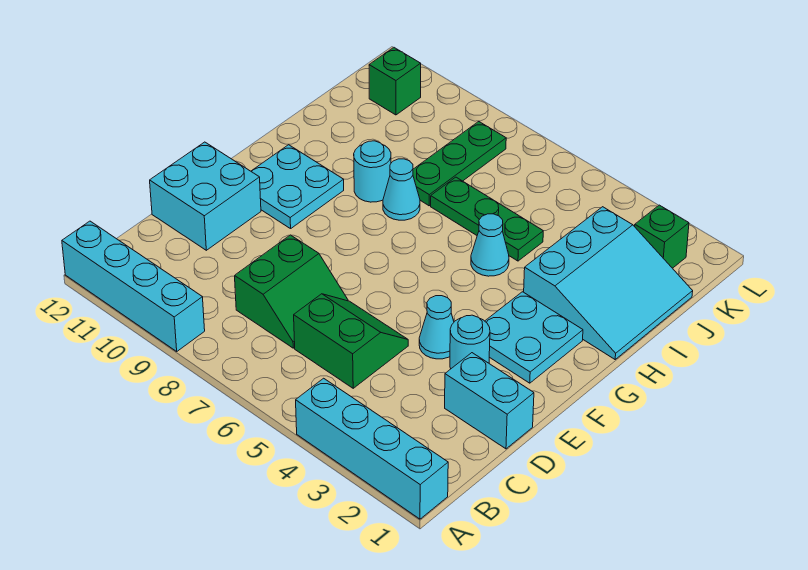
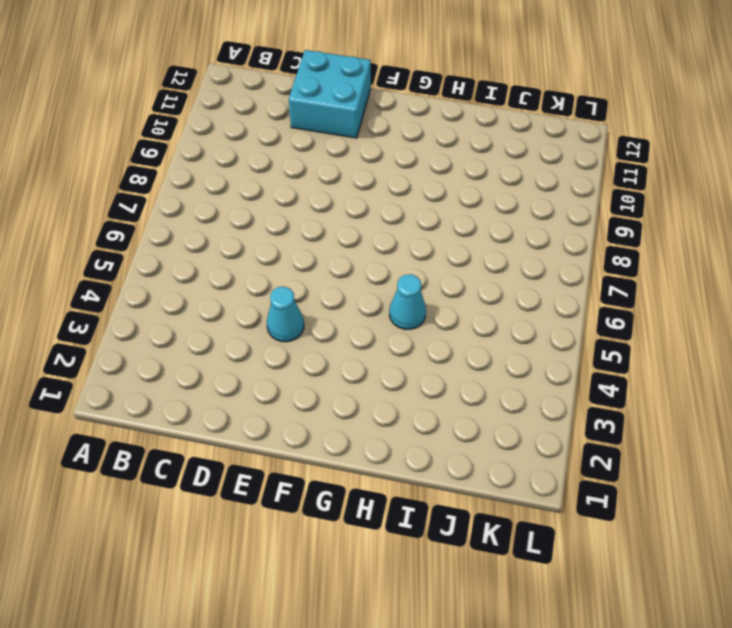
none -> cyan brick A1:A4 level 1
none -> cyan brick A9:A12 level 1
none -> green slope C5:D6 level 1 top C

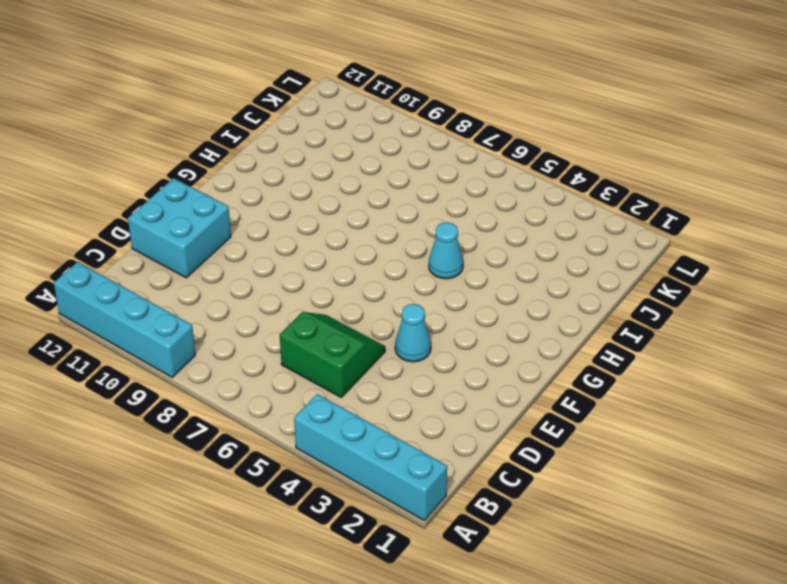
none -> green slope C7:D8 level 1 top 8
none -> cyan brick D1:D2 level 1
none -> cyan round brick E3 level 1

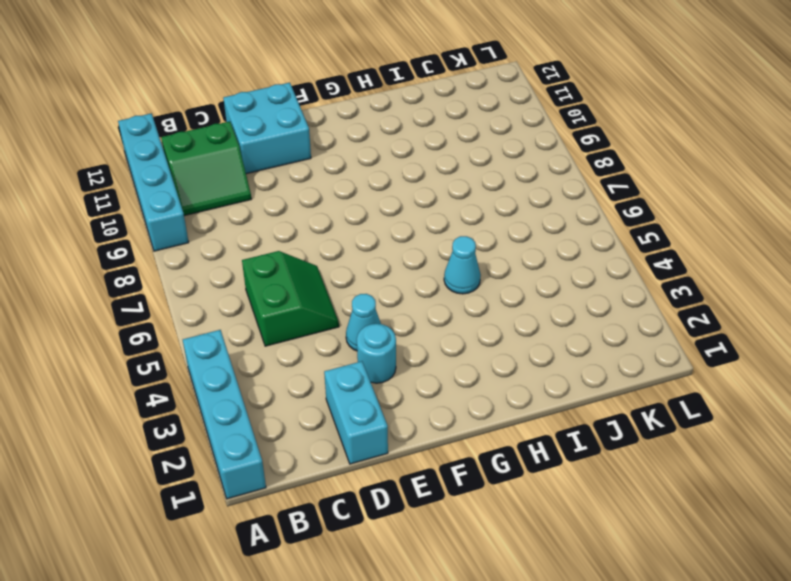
green slope B10:C11 level 1 top 11 -> green slope C7:D8 level 1 top 8
none -> cyan plate F2:G3 level 1
none -> cyan plate F10:G11 level 1
none -> cyan slope H1:J3 level 1 top 3

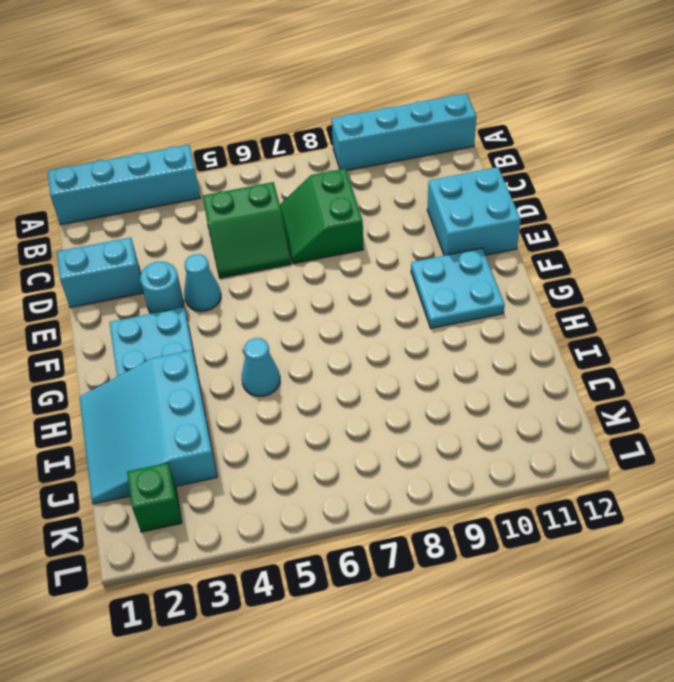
none -> cyan cone H8 level 1
none -> cyan round brick H9 level 1
none -> green plate I5:I7 level 1

